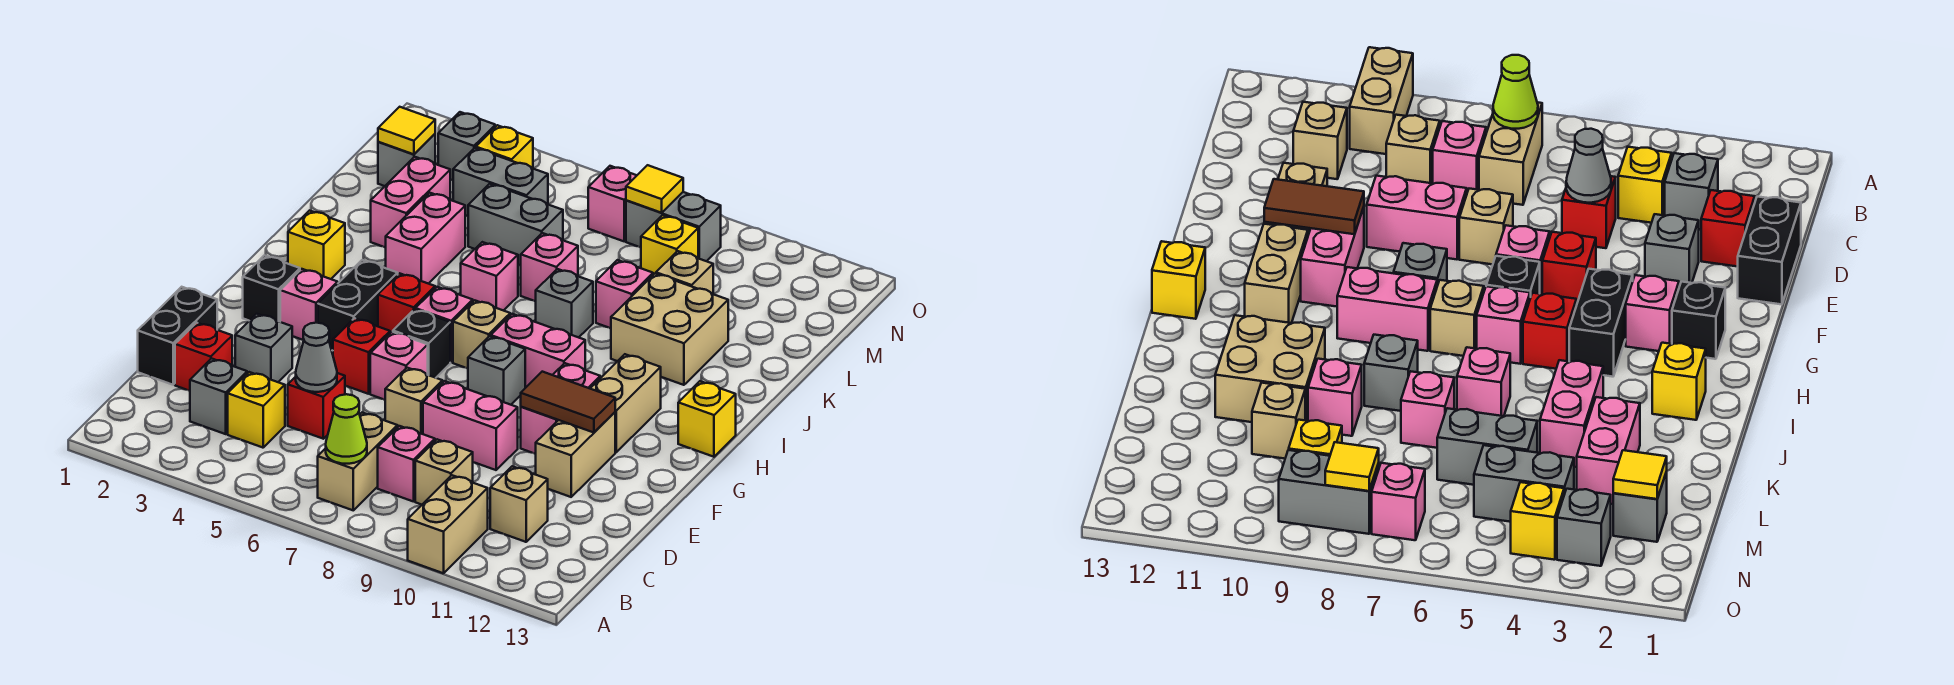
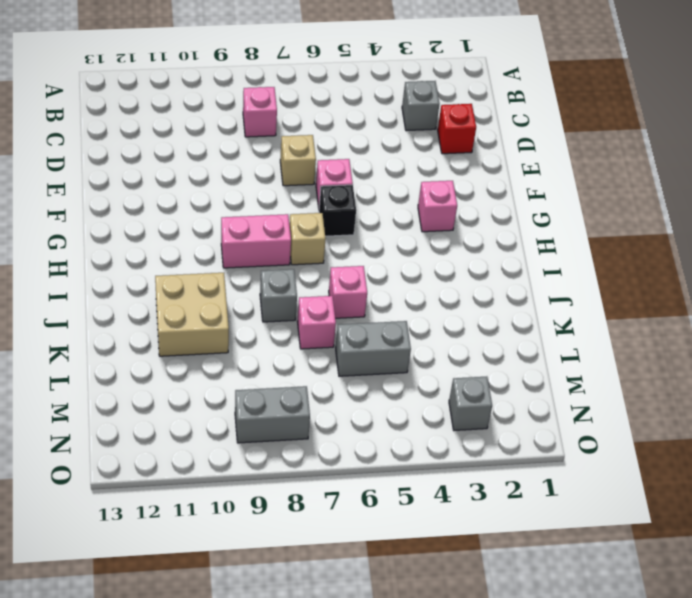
none -> tan brick A10:B10 level 1
none -> tan brick B7:C7 level 1
none -> yellow brick C4 level 1
none -> tan brick C9 level 1

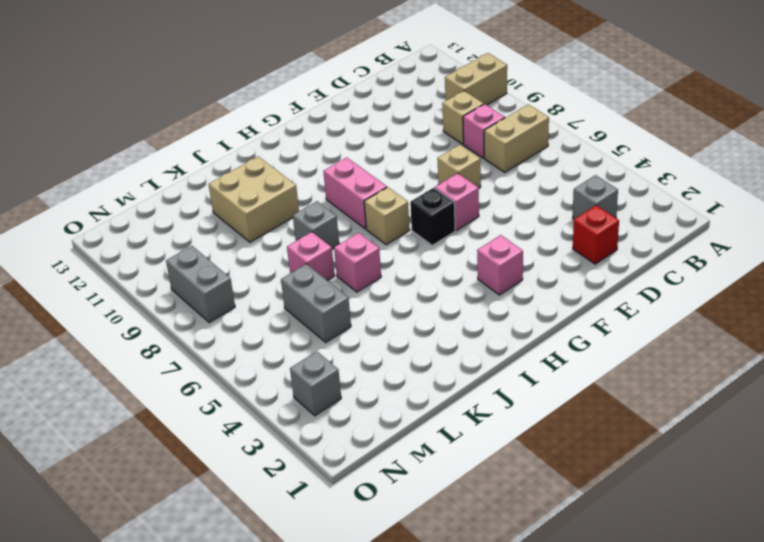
none -> yellow brick C4 level 1
none -> tan brick C11 level 1
none -> black brick D1:E1 level 1
none -> red brick D5 level 1

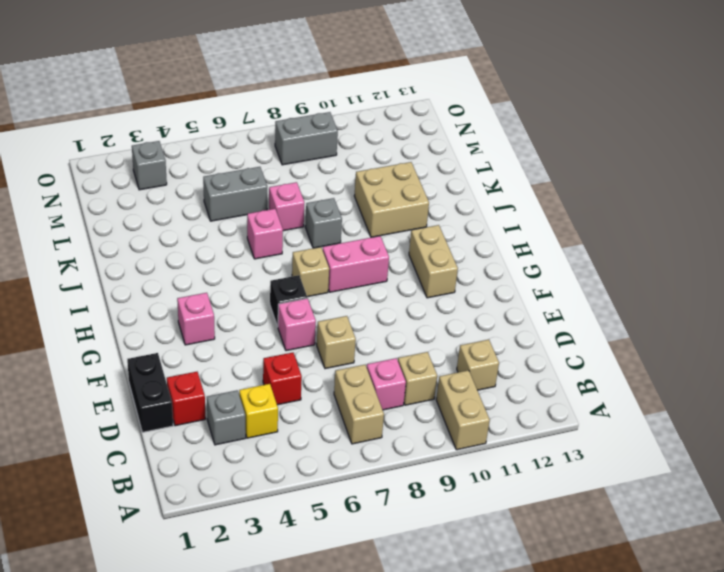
none -> grey brick E3 level 1
none -> pink brick E8:E9 level 1
none -> tan brick E11:F11 level 1
none -> red brick F5 level 1

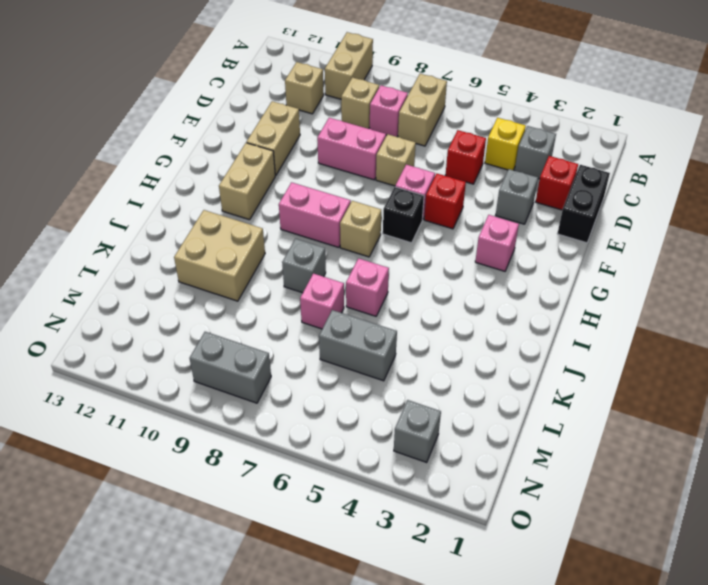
none -> pink brick F10:G10 level 1
none -> black brick G2 level 1
none -> black brick G4:H4 level 1
none -> grey brick G8 level 1

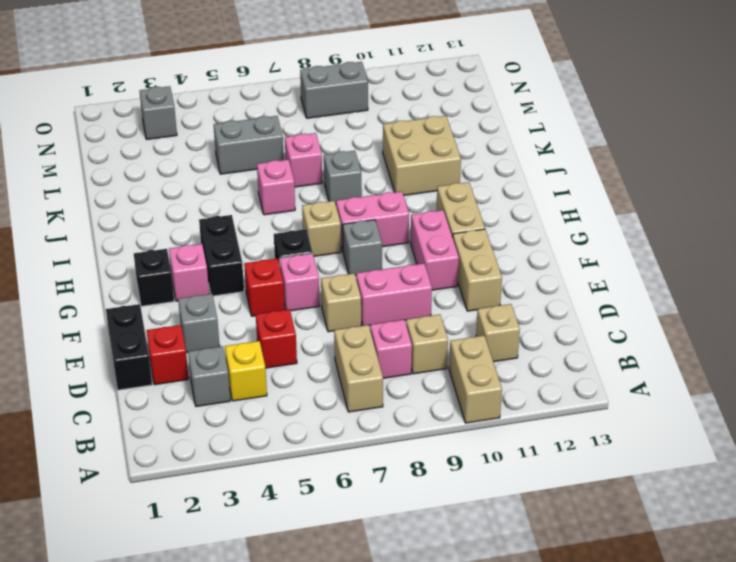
none -> red brick H5 level 1
none -> pink brick H6 level 1
none -> yellow brick H13 level 1
none -> yellow brick I2 level 1

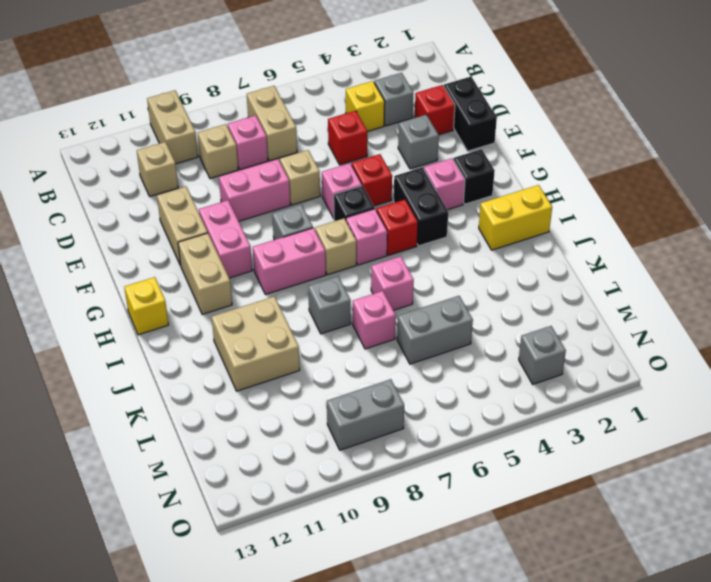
yellow brick I1:I2 level 1 -> yellow brick I2 level 1
none -> pink brick J4:K4 level 1
none -> pink brick K3:L3 level 1
none -> pink brick K9 level 1
none -> tan brick L10 level 1

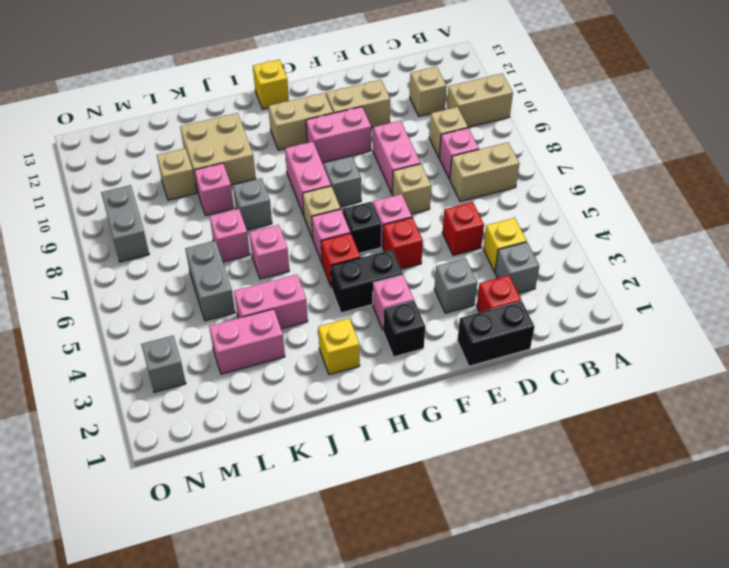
none -> grey brick M2 level 1
none -> grey brick M4:M5 level 1
none -> yellow brick M9 level 1
none -> yellow brick N4 level 1

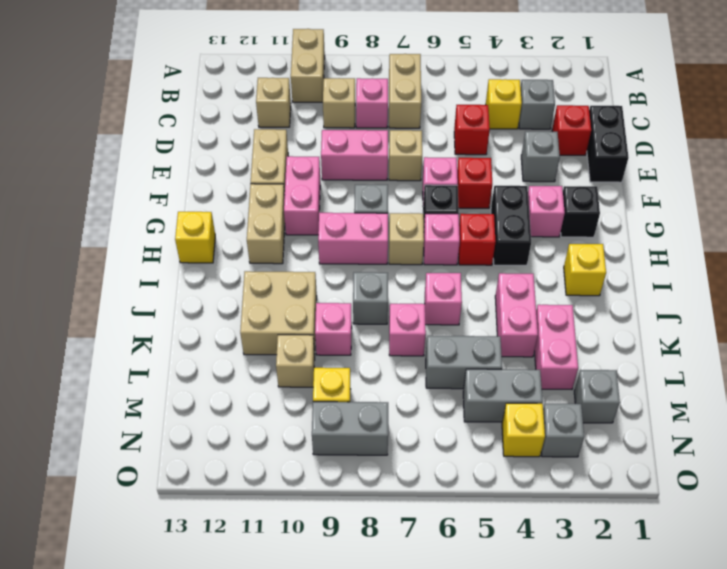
none -> pink brick N7 level 1
none -> lime cone B7 level 2
none -> grey cone D5 level 2
none -> brown tile F10:F11 level 2

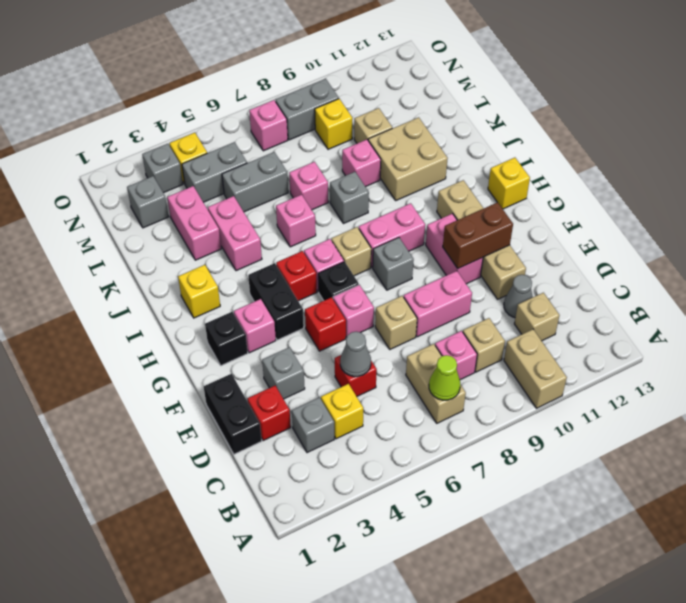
grey cone D11 level 1 -> none
brown brick F10:F11 level 2 -> brown tile F10:F11 level 2
none -> yellow tile M2 level 2
none -> yellow tile N8 level 2

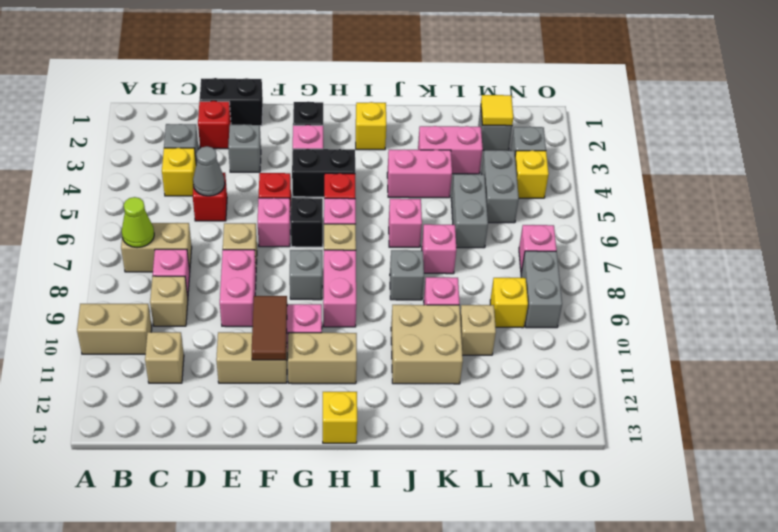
none -> yellow tile N8 level 2

